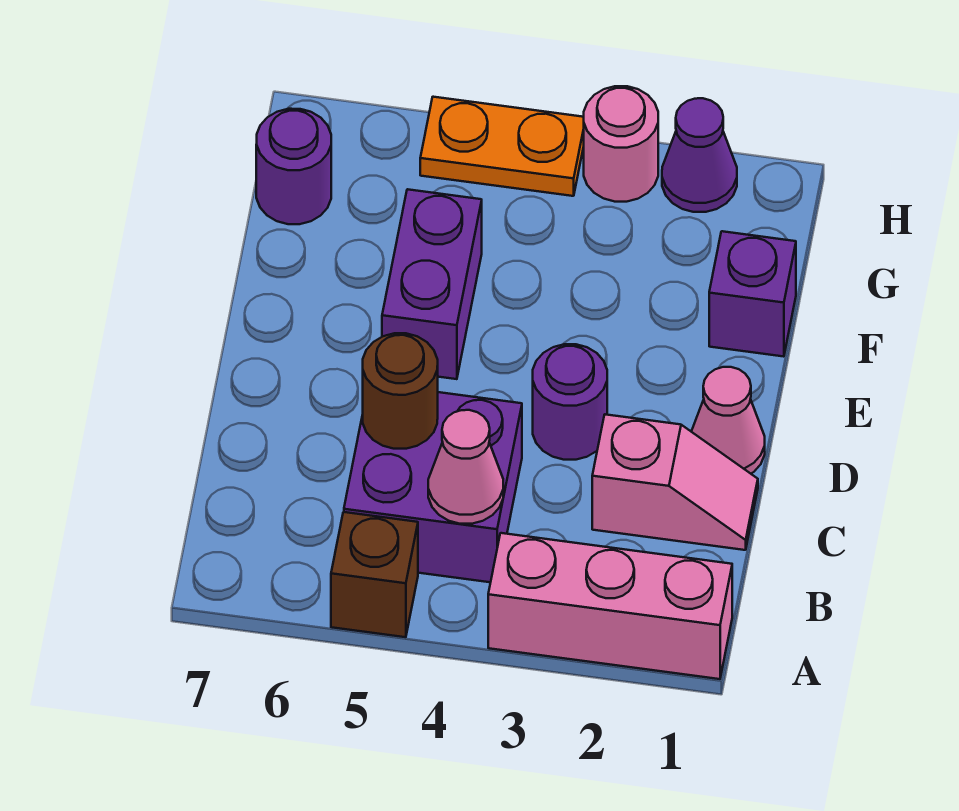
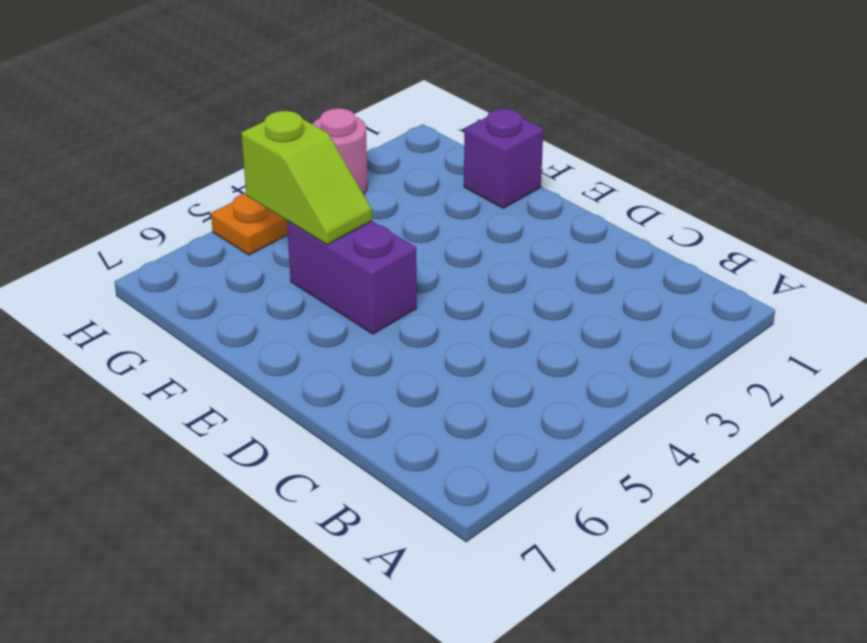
lime slope F5:G5 level 2 top G -> none
none -> pink brick A1:A3 level 1
none -> brown brick A5 level 1
none -> purple brick B4:C5 level 1

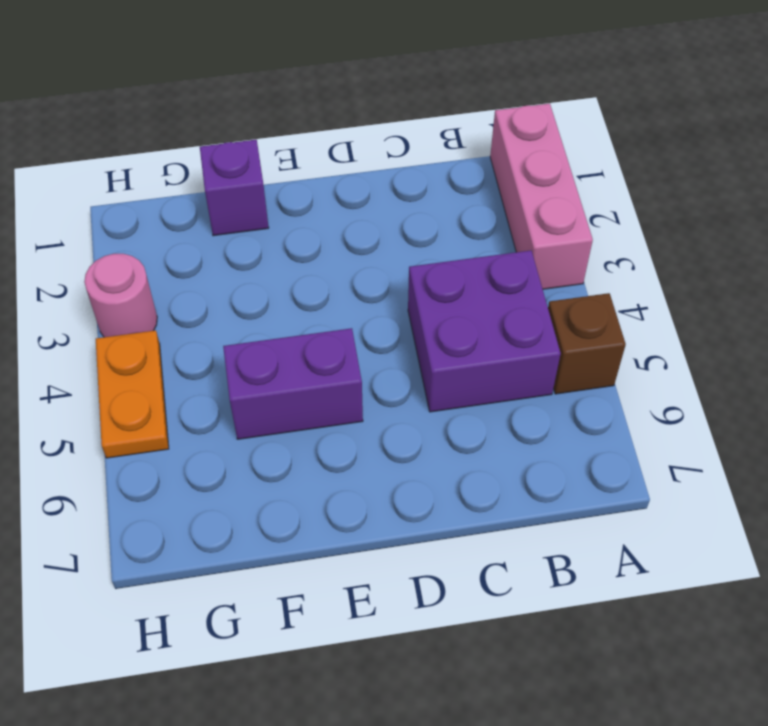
none -> pink slope C1:C2 level 1 top 2
none -> pink cone D1 level 1
none -> purple round brick D3 level 1

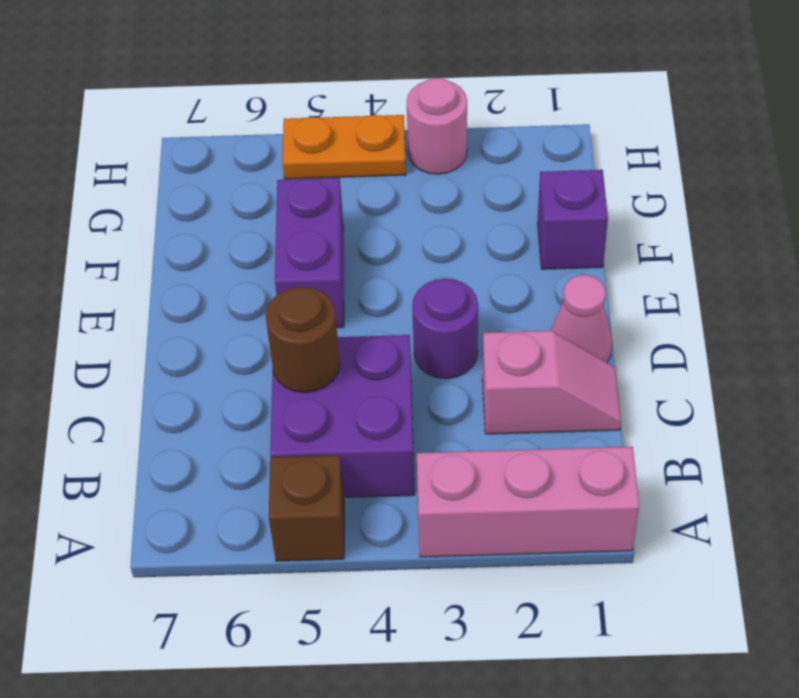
none -> purple round brick G7 level 1
none -> purple cone H2 level 1
none -> pink cone B4 level 2

